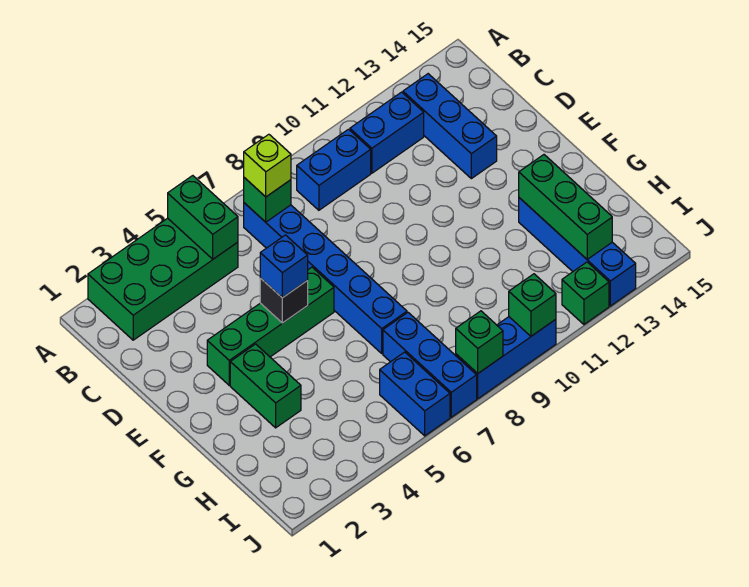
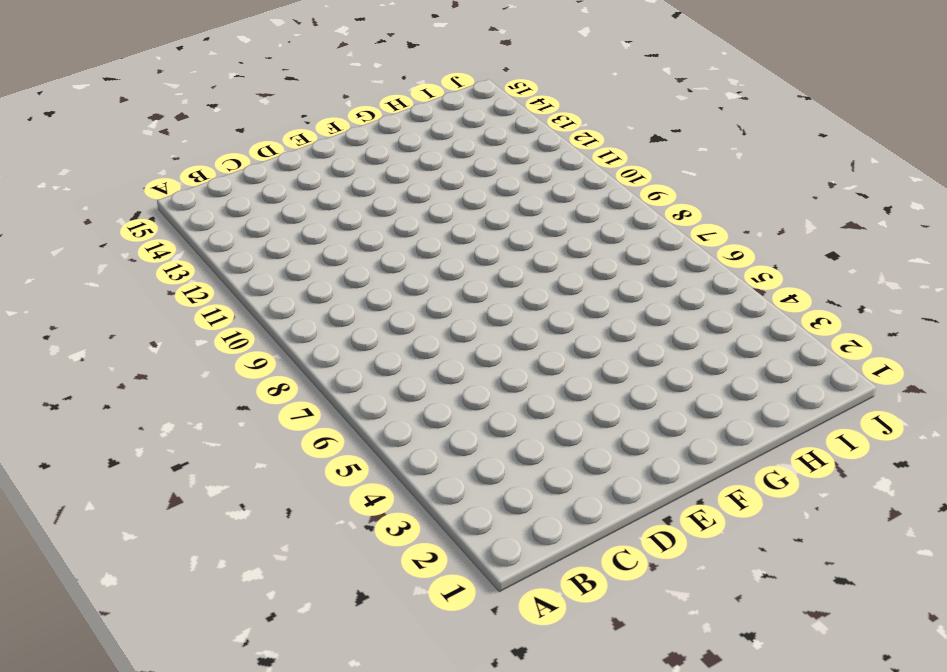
none -> green brick A2:B5 level 1
none -> blue brick B7:G7 level 1
none -> blue brick B9:B10 level 1

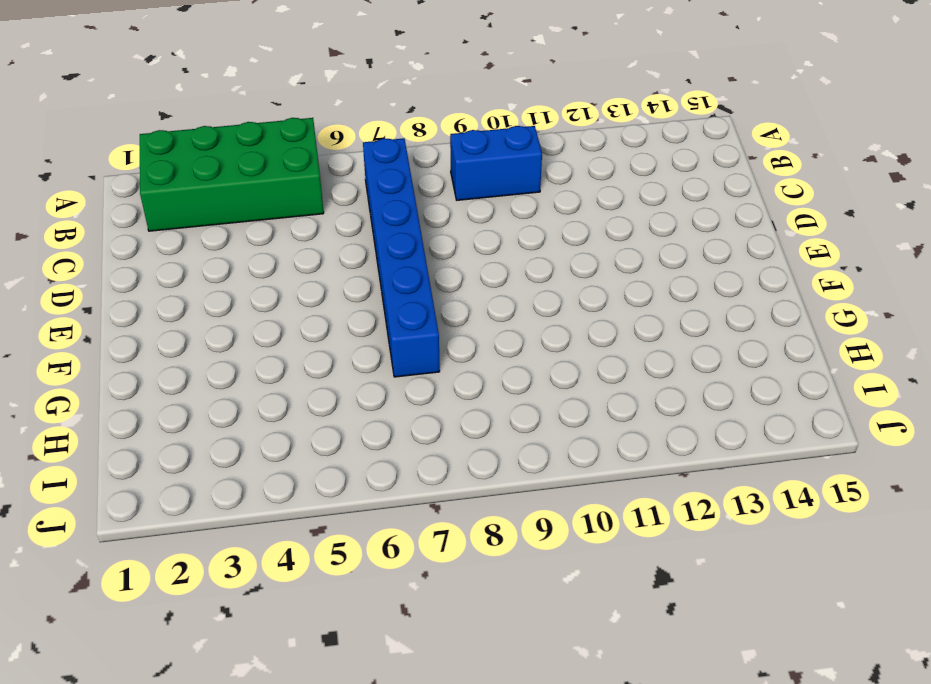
none -> blue brick B11:B12 level 1
none -> blue brick B13:D13 level 1
none -> green brick E3:E6 level 1

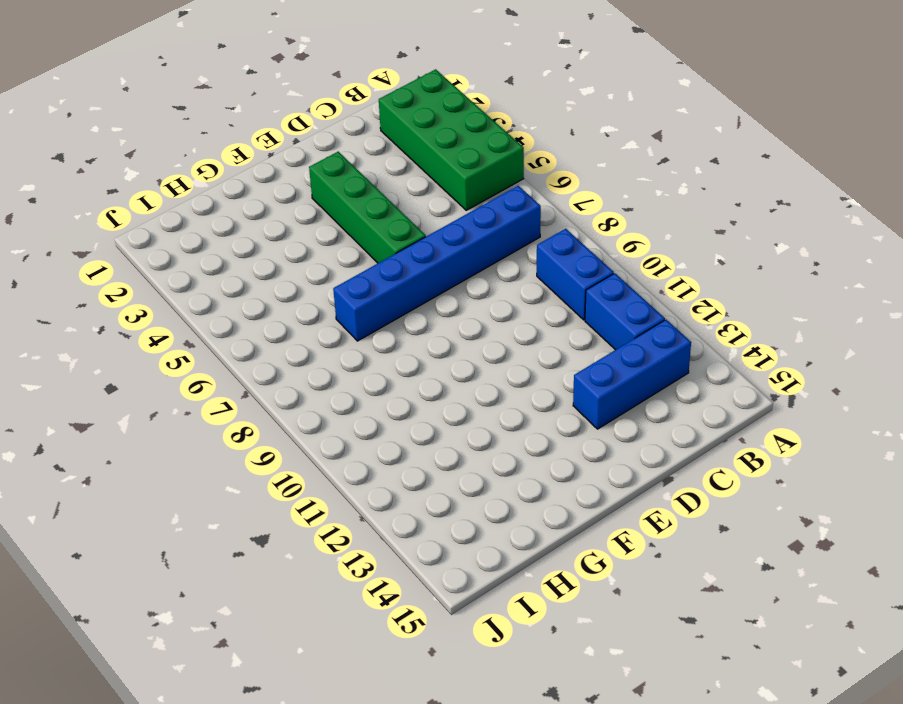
none -> green brick F3:G3 level 1
none -> blue brick G13:J13 level 1
none -> blue brick H7:J7 level 1

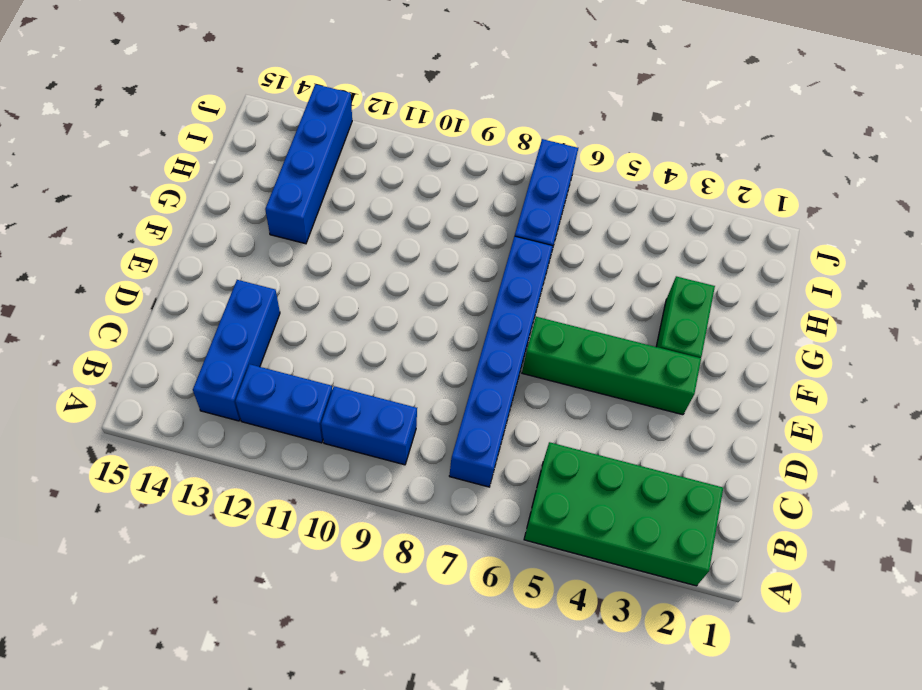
none -> blue brick I6:J6 level 1
none -> blue brick J8:J10 level 1
none -> green brick J12 level 1

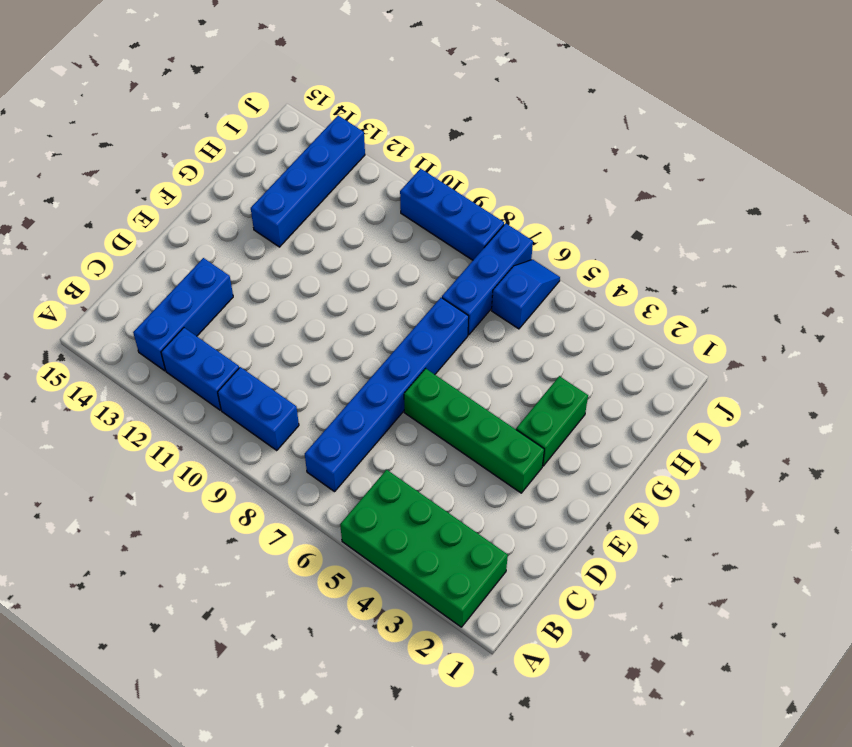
blue slope I6:J6 level 1 top I -> blue brick I6:J6 level 1
none -> green brick J12 level 1
none -> green brick A5:B5 level 2
none -> green brick B7 level 2

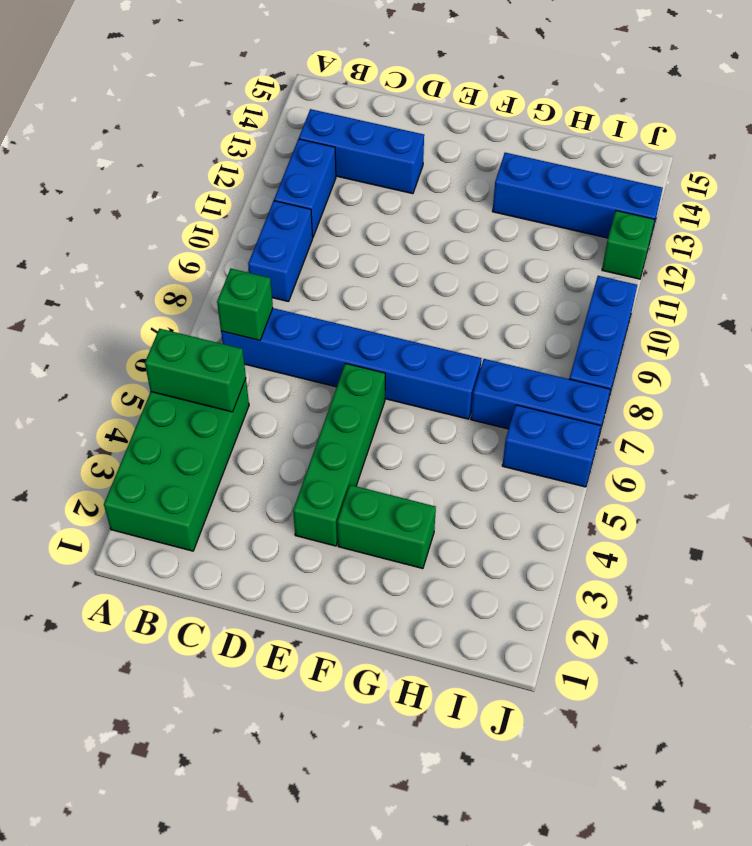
none -> black brick E5 level 2
none -> green brick G13:I13 level 2
none -> green brick J8 level 2

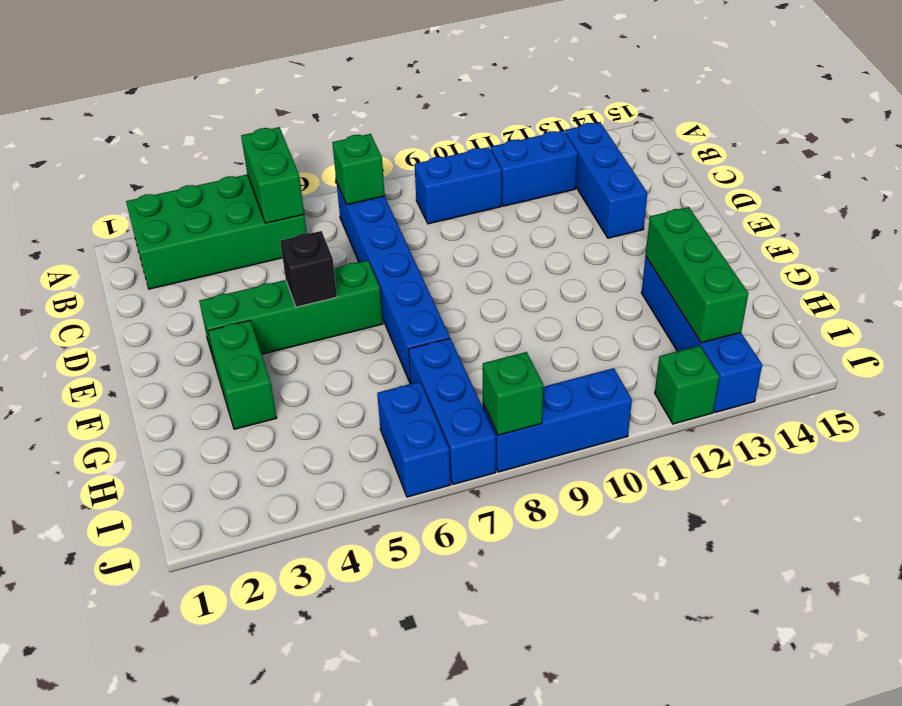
none -> green brick J10 level 2
none -> lime brick B7 level 3
none -> blue brick E5 level 3

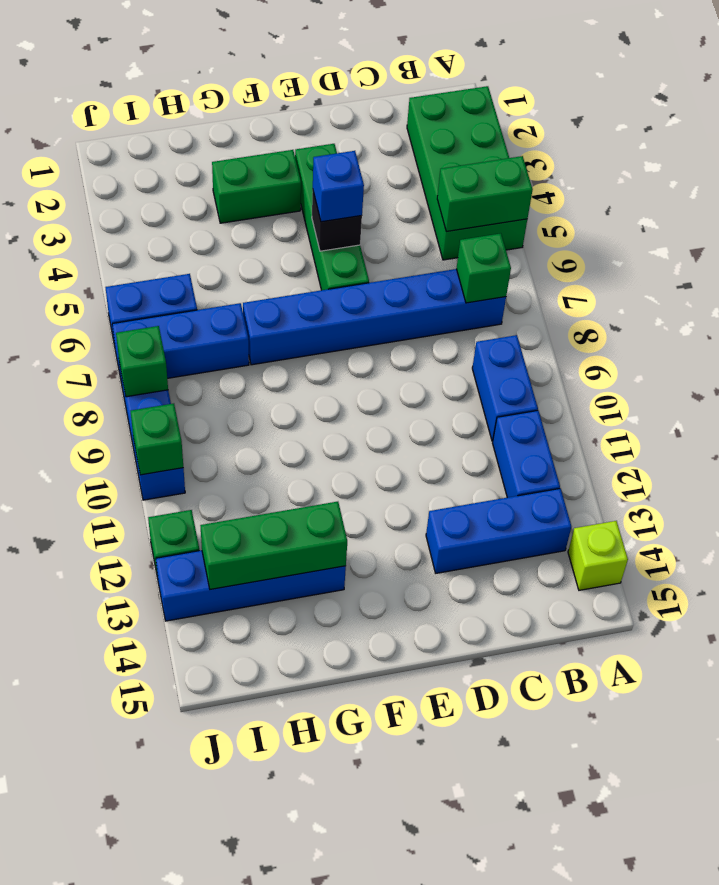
lime brick A14 level 1 -> lime brick B7 level 3

